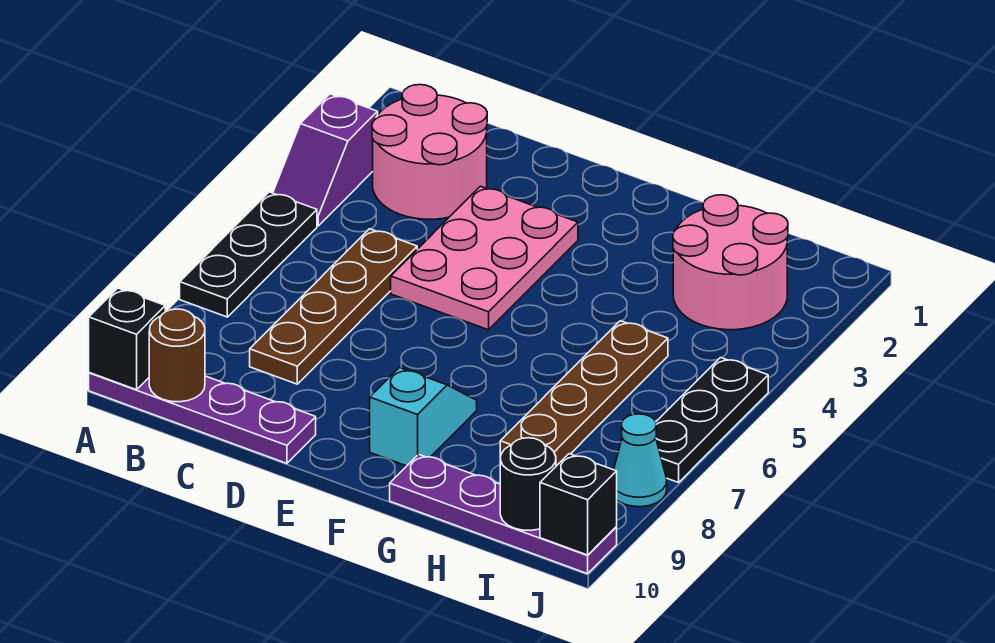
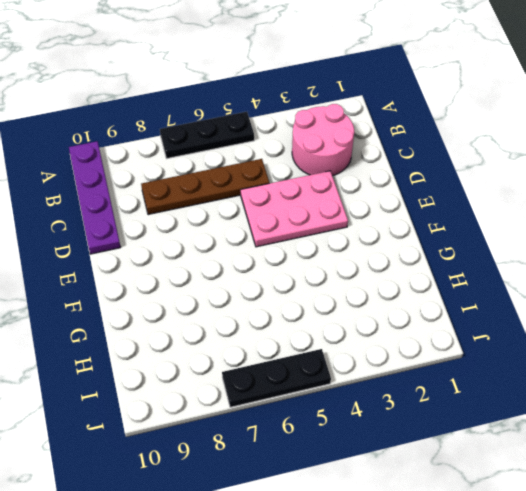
none -> purple slope A3:A4 level 1 top 3
none -> cyan slope F8:F9 level 1 top 9
none -> purple plate G10:J10 level 1

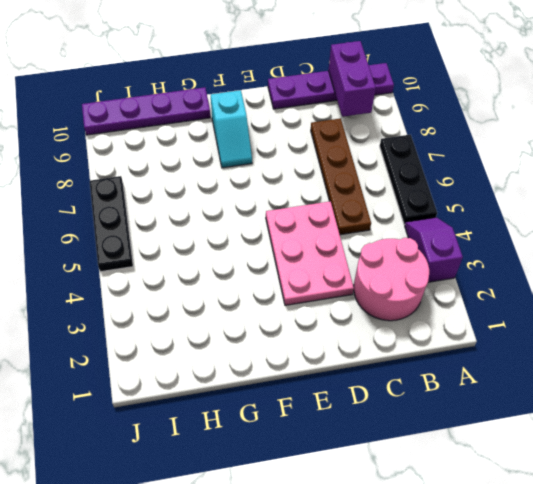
purple brick B9:B10 level 2 -> brown round brick B10 level 2
none -> pink round brick H2:I3 level 1
none -> brown plate H5:H8 level 1
none -> cyan cone J8 level 1

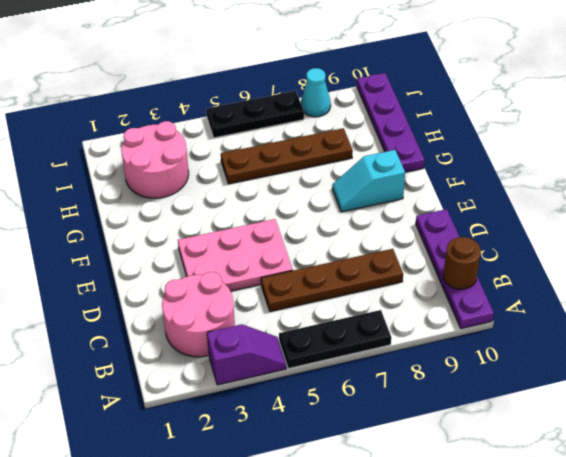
none -> black brick A10 level 2
none -> black round brick I10 level 2
none -> black brick J10 level 2

